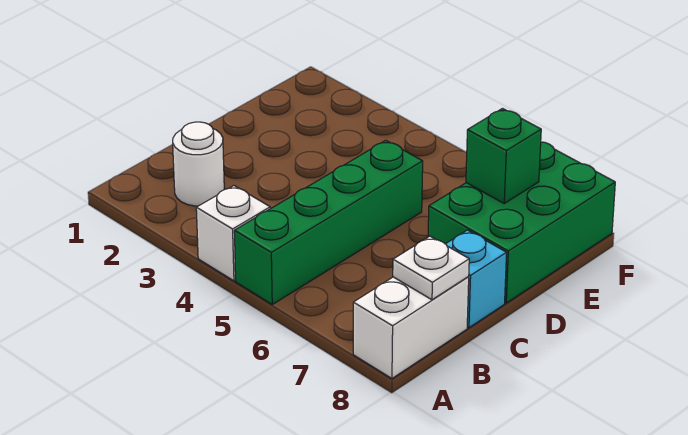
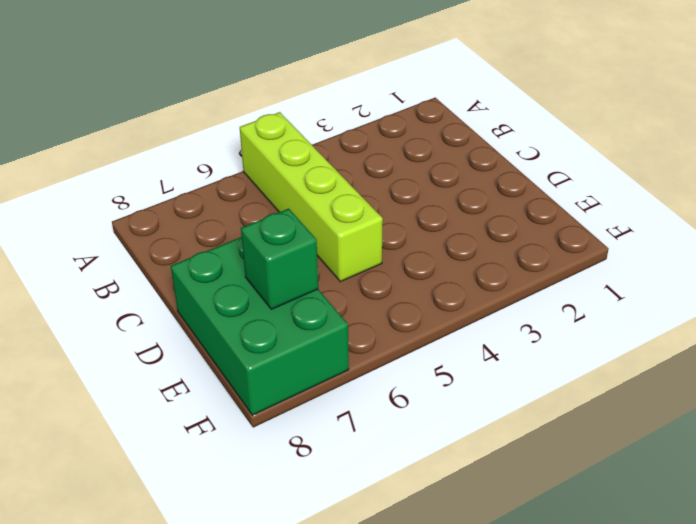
lime brick A5:D5 level 1 -> green brick A5:D5 level 1
none -> white brick A4 level 1
none -> white brick A8:B8 level 1

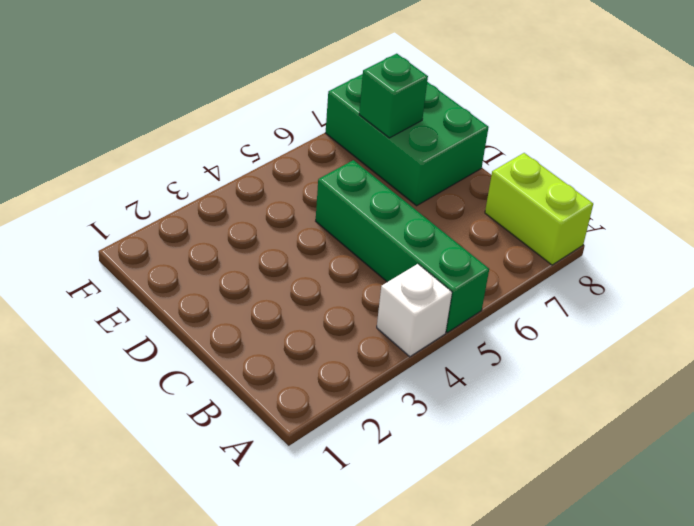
lime brick A8:B8 level 1 -> white brick A8:B8 level 1
none -> white round brick B2 level 1
none -> cyan brick C8 level 1

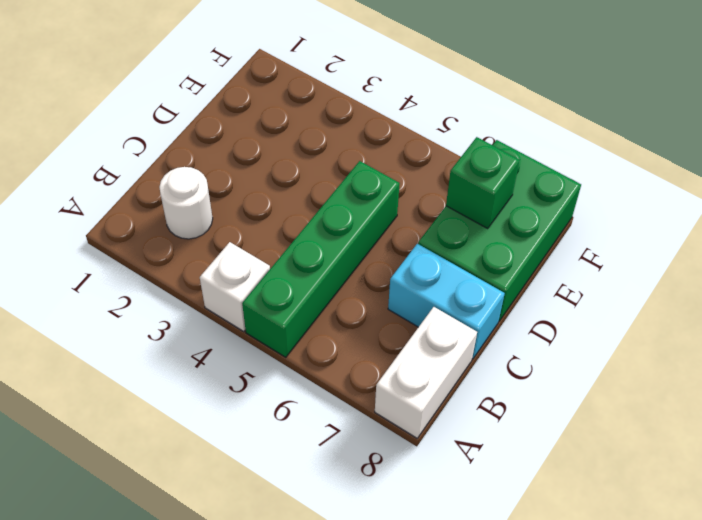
cyan brick C7:C8 level 1 -> cyan brick C8 level 1
none -> white plate B8 level 2

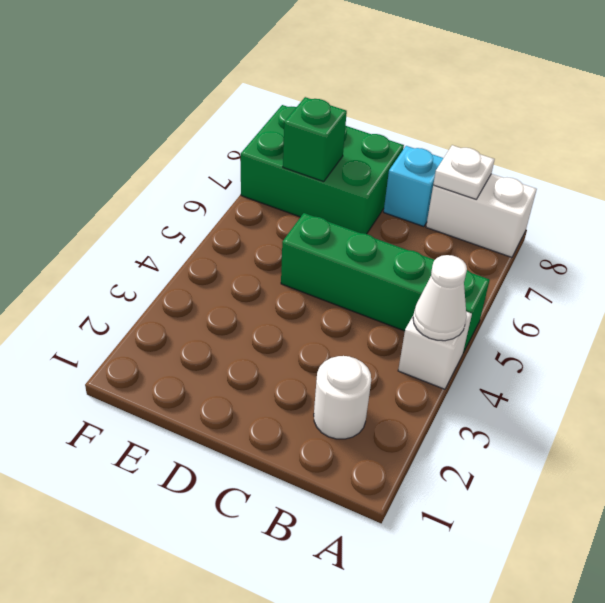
white cone A4 level 2 -> none

